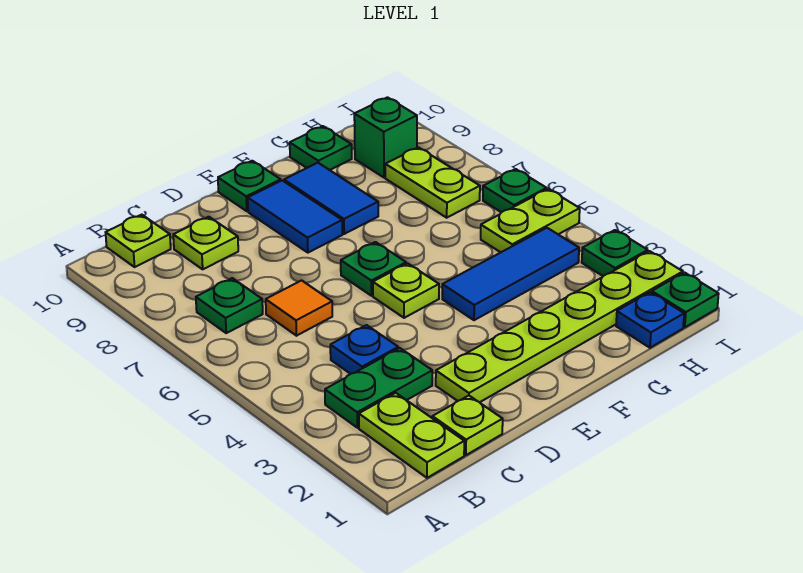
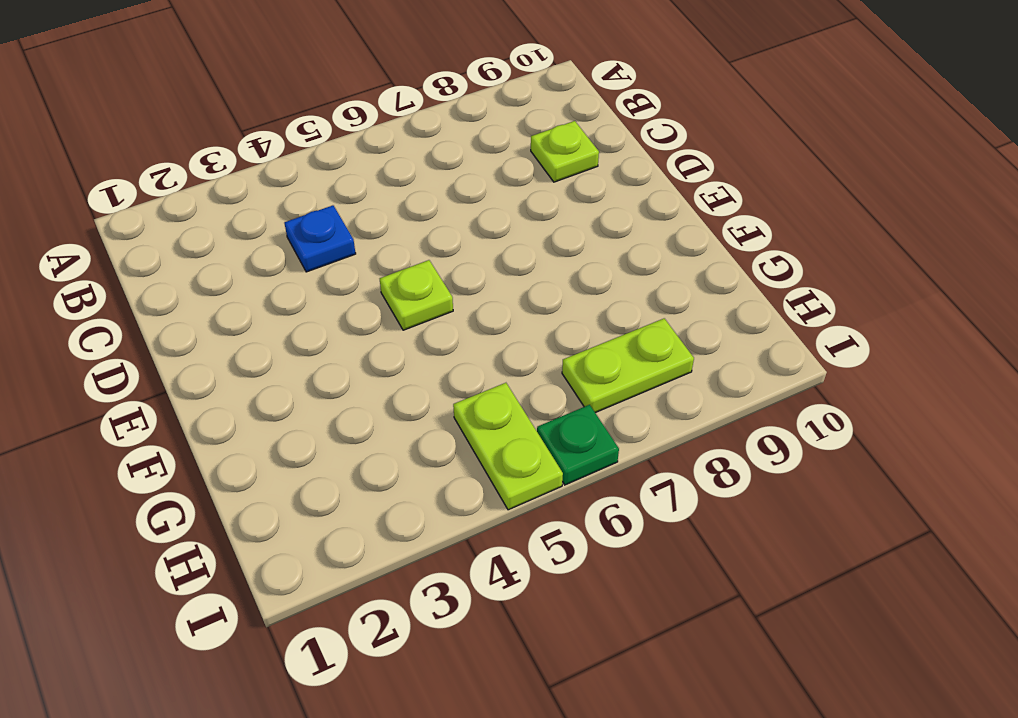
none -> lime plate B1:B2 level 1
none -> green plate B3:C3 level 1
none -> green plate B7 level 1

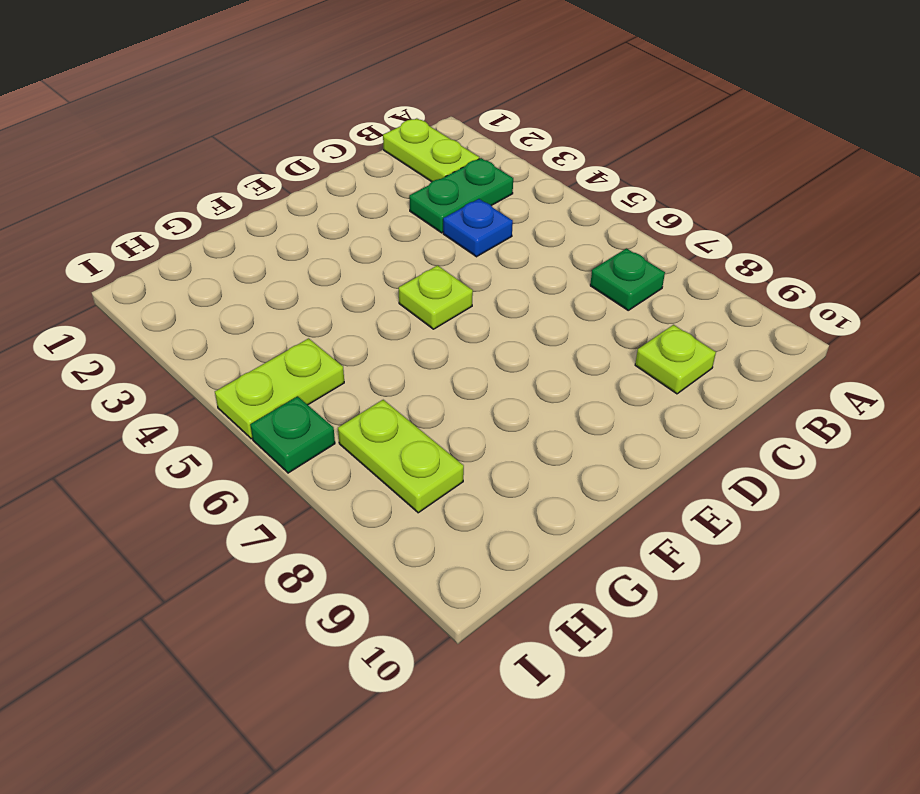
none -> lime plate B10 level 1
none -> lime plate C1 level 1
none -> orange tile C6 level 1

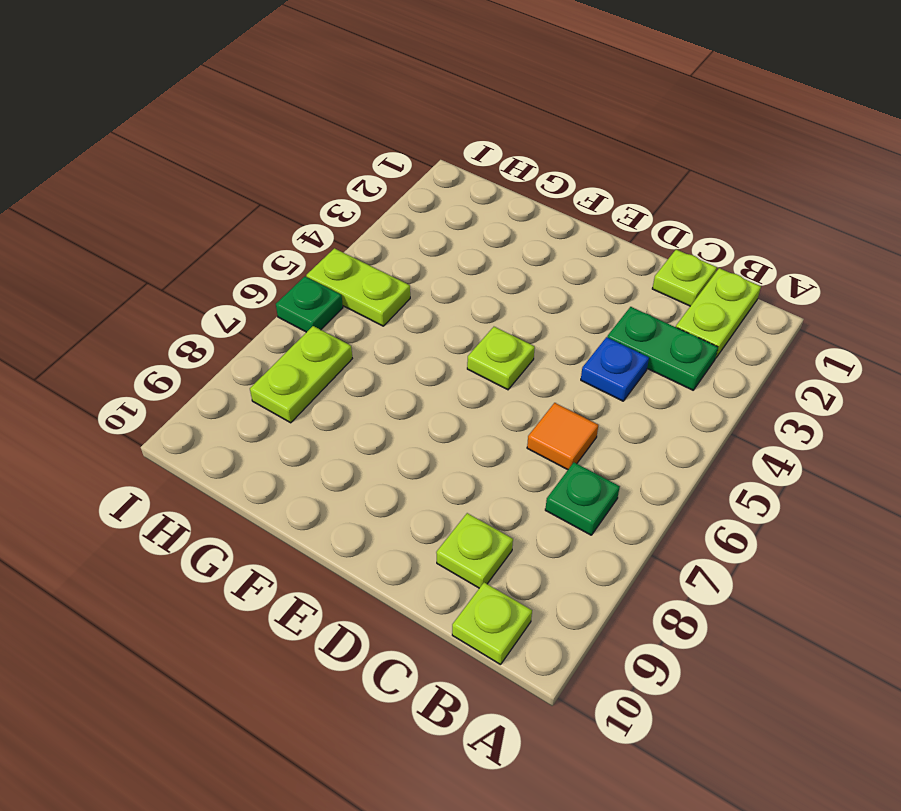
none -> lime plate D2:I2 level 1
none -> green plate E6 level 1
none -> blue tile E8:E9 level 1

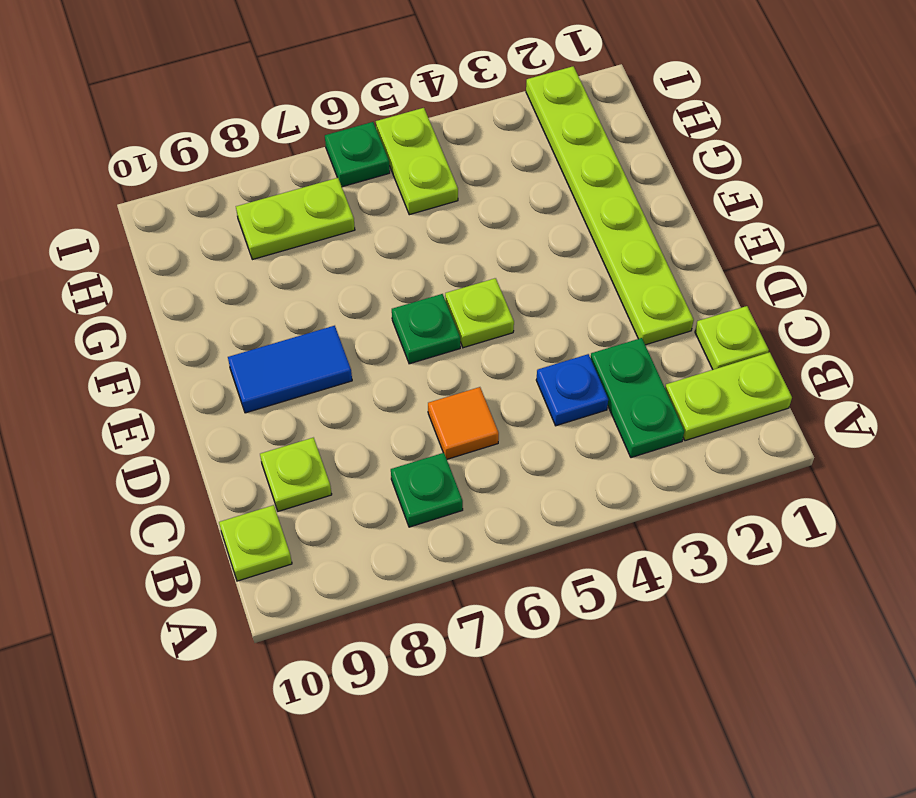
none -> green plate E10 level 1
none -> blue tile F4:H4 level 1
none -> blue tile F8:F9 level 1

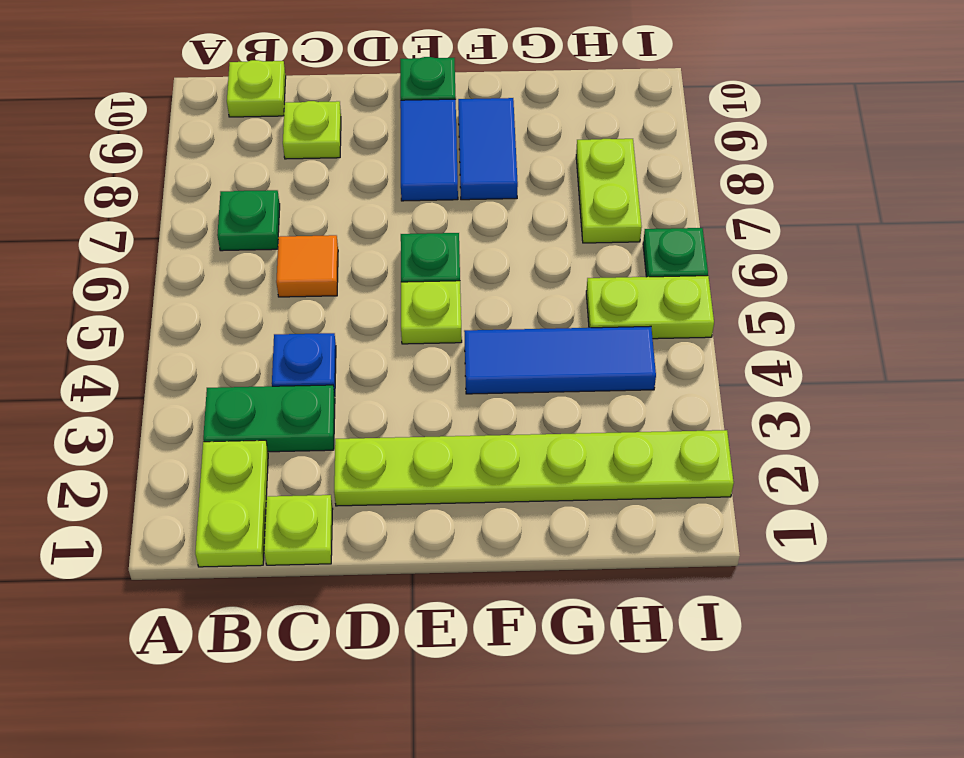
none -> green plate G10 level 1
none -> blue plate H1 level 1
none -> green brick H9 level 1

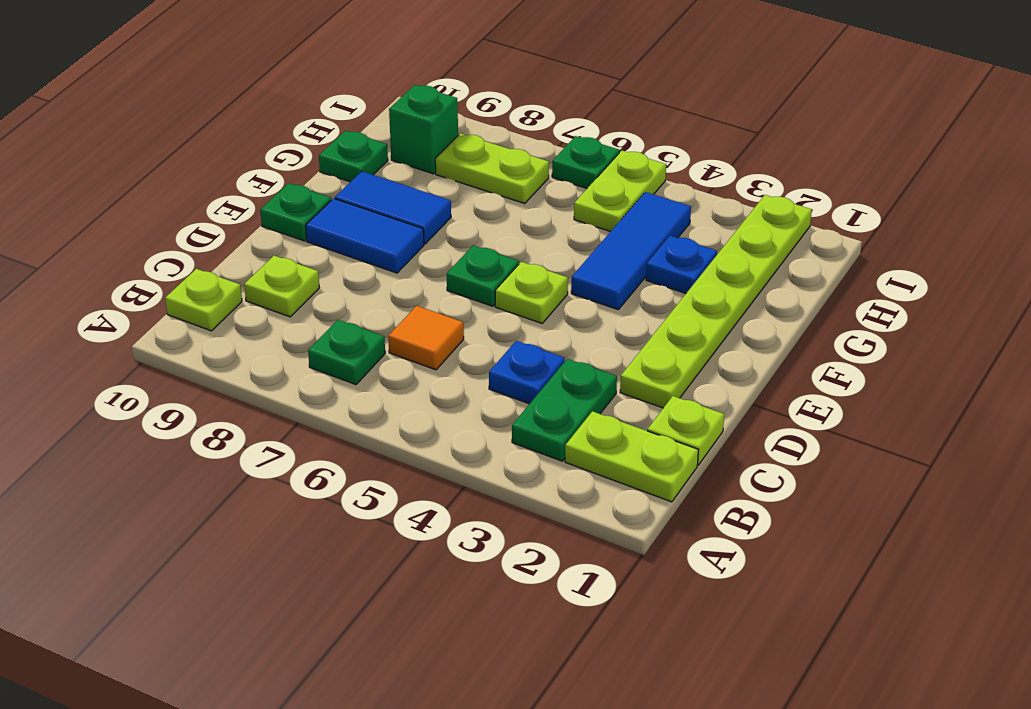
blue plate G3 level 1 -> blue plate H1 level 1
none -> green plate I1 level 1
none -> green plate I3 level 1

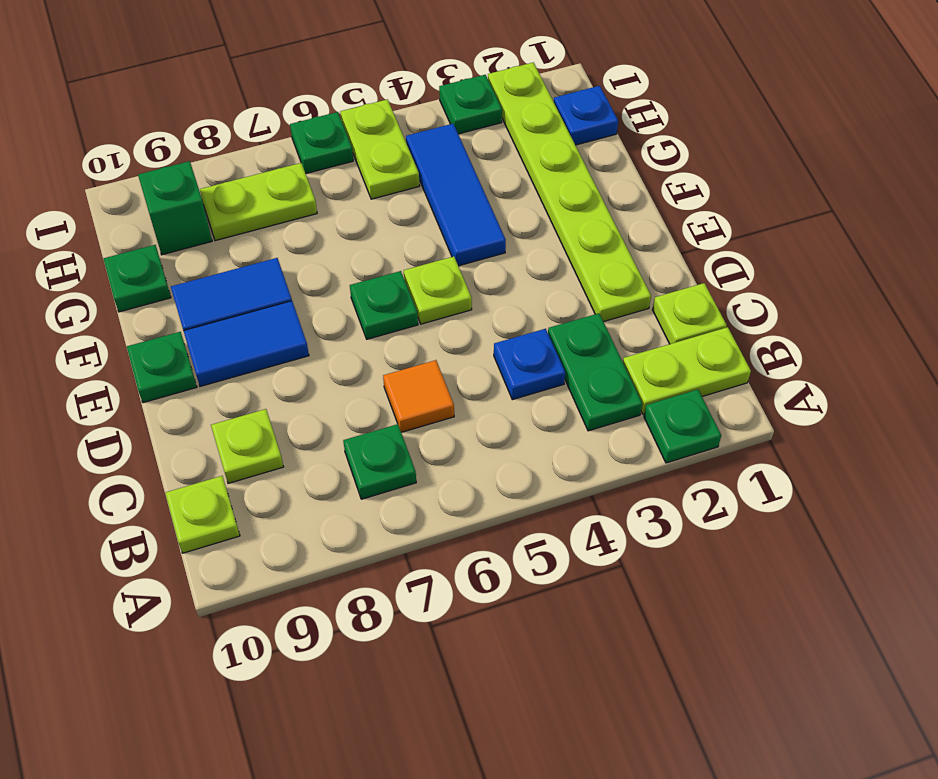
green plate A2 level 1 -> green plate I1 level 1

